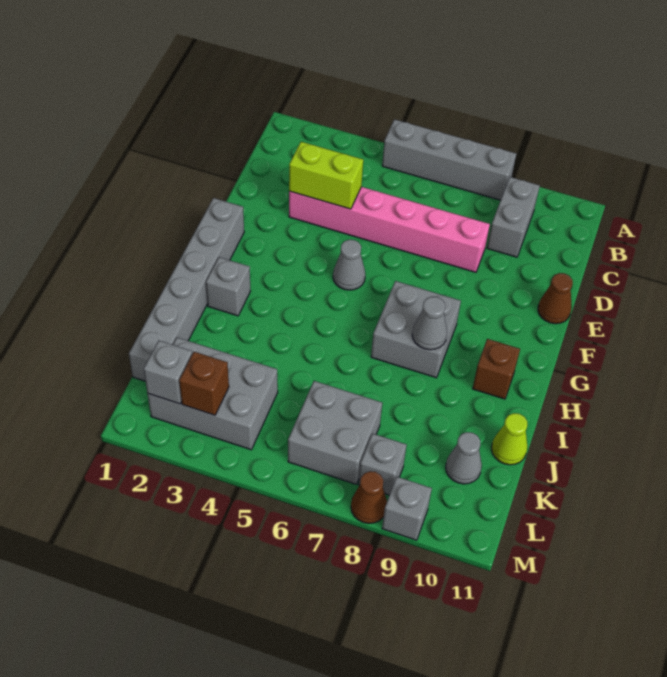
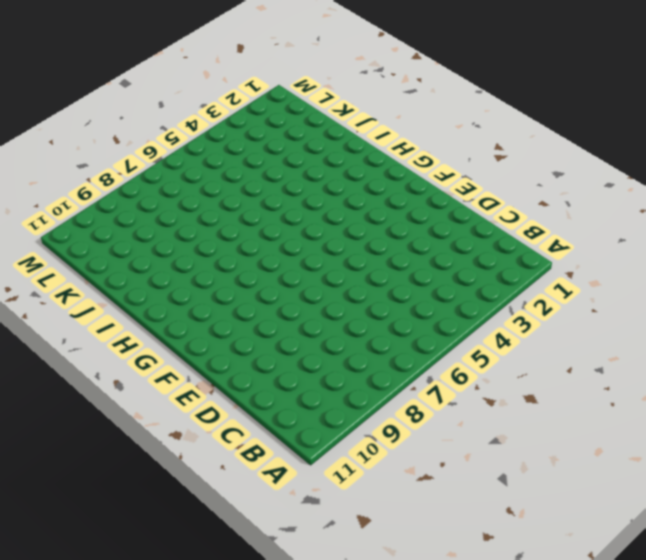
none -> grey brick A5:A8 level 1
none -> grey brick B9:C9 level 1
none -> pink brick D3:D8 level 1

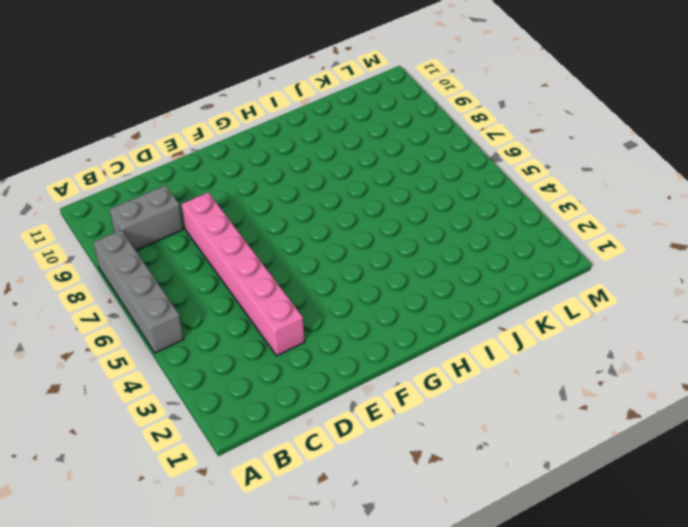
none -> brown cone E11 level 1
none -> grey brick F1:K1 level 1
none -> grey cone F5 level 1

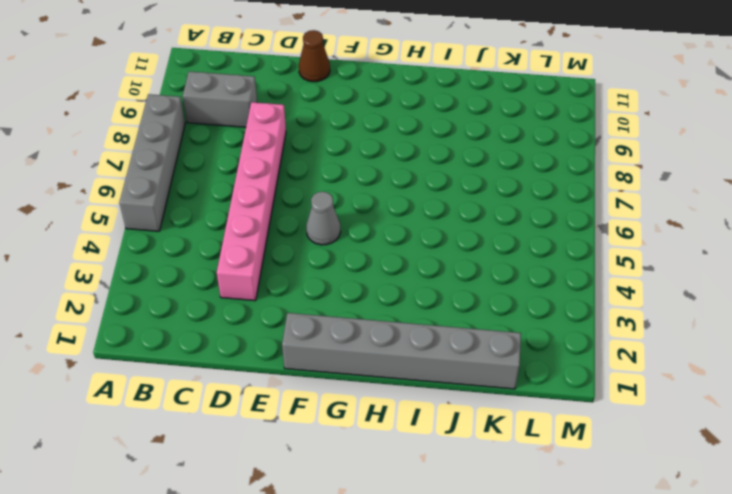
none -> grey brick G7:H8 level 1
none -> grey brick H2 level 1
none -> brown brick H10 level 1

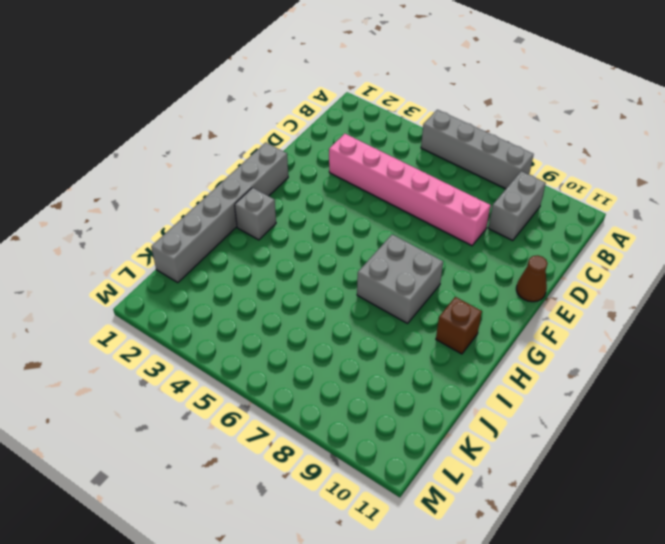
none -> grey cone F5 level 1
none -> lime cone J11 level 1
none -> grey brick K2:L4 level 1

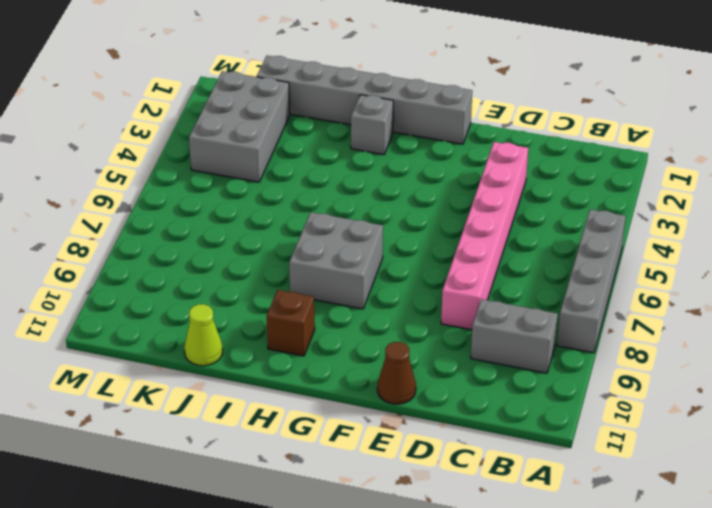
none -> grey cone F5 level 1
none -> grey brick K6:L7 level 1
none -> grey cone K10 level 1

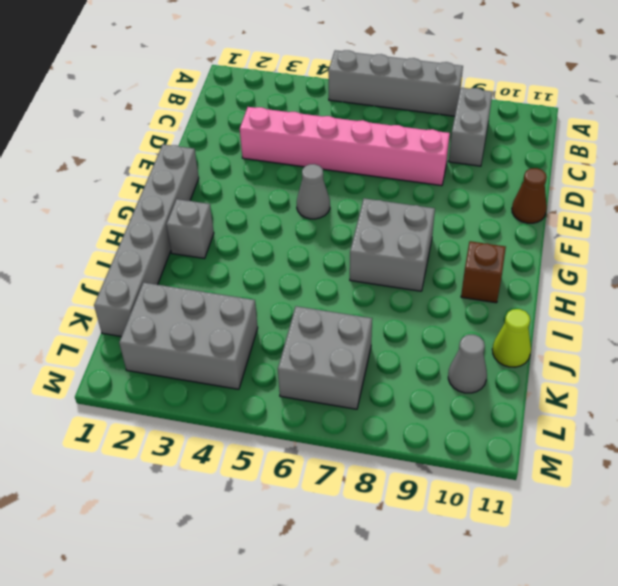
none -> grey brick L8 level 1
none -> brown cone M8 level 1
none -> grey brick M9 level 1

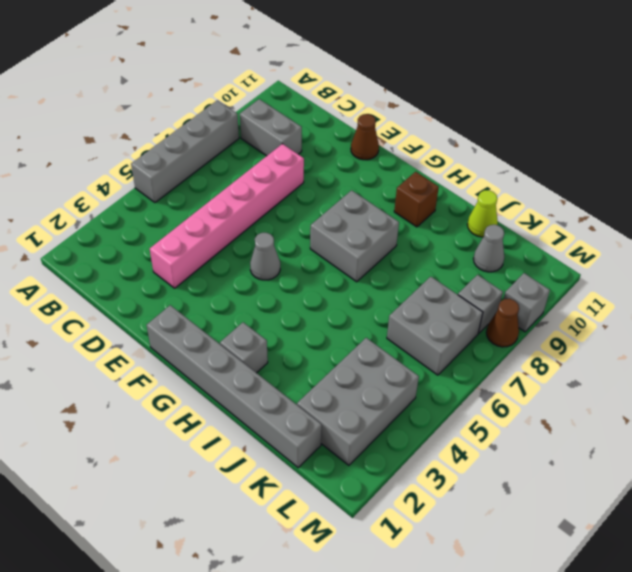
none -> lime brick D3:D4 level 2
none -> grey cone H8 level 2
none -> grey brick L2 level 2

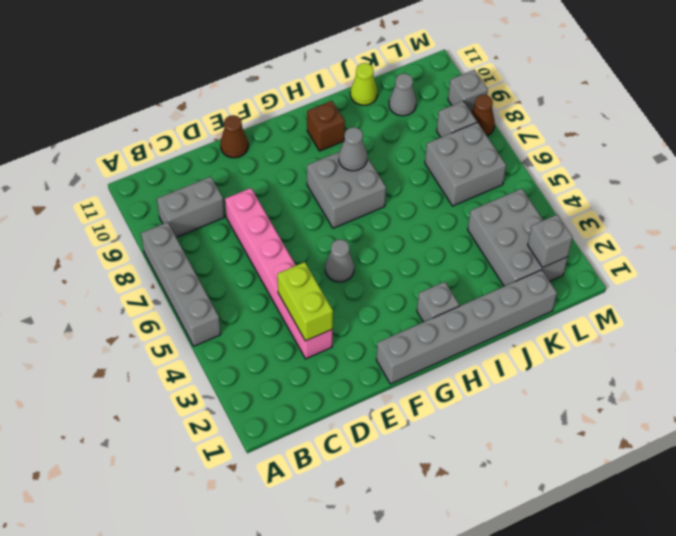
none -> brown brick L3 level 2

